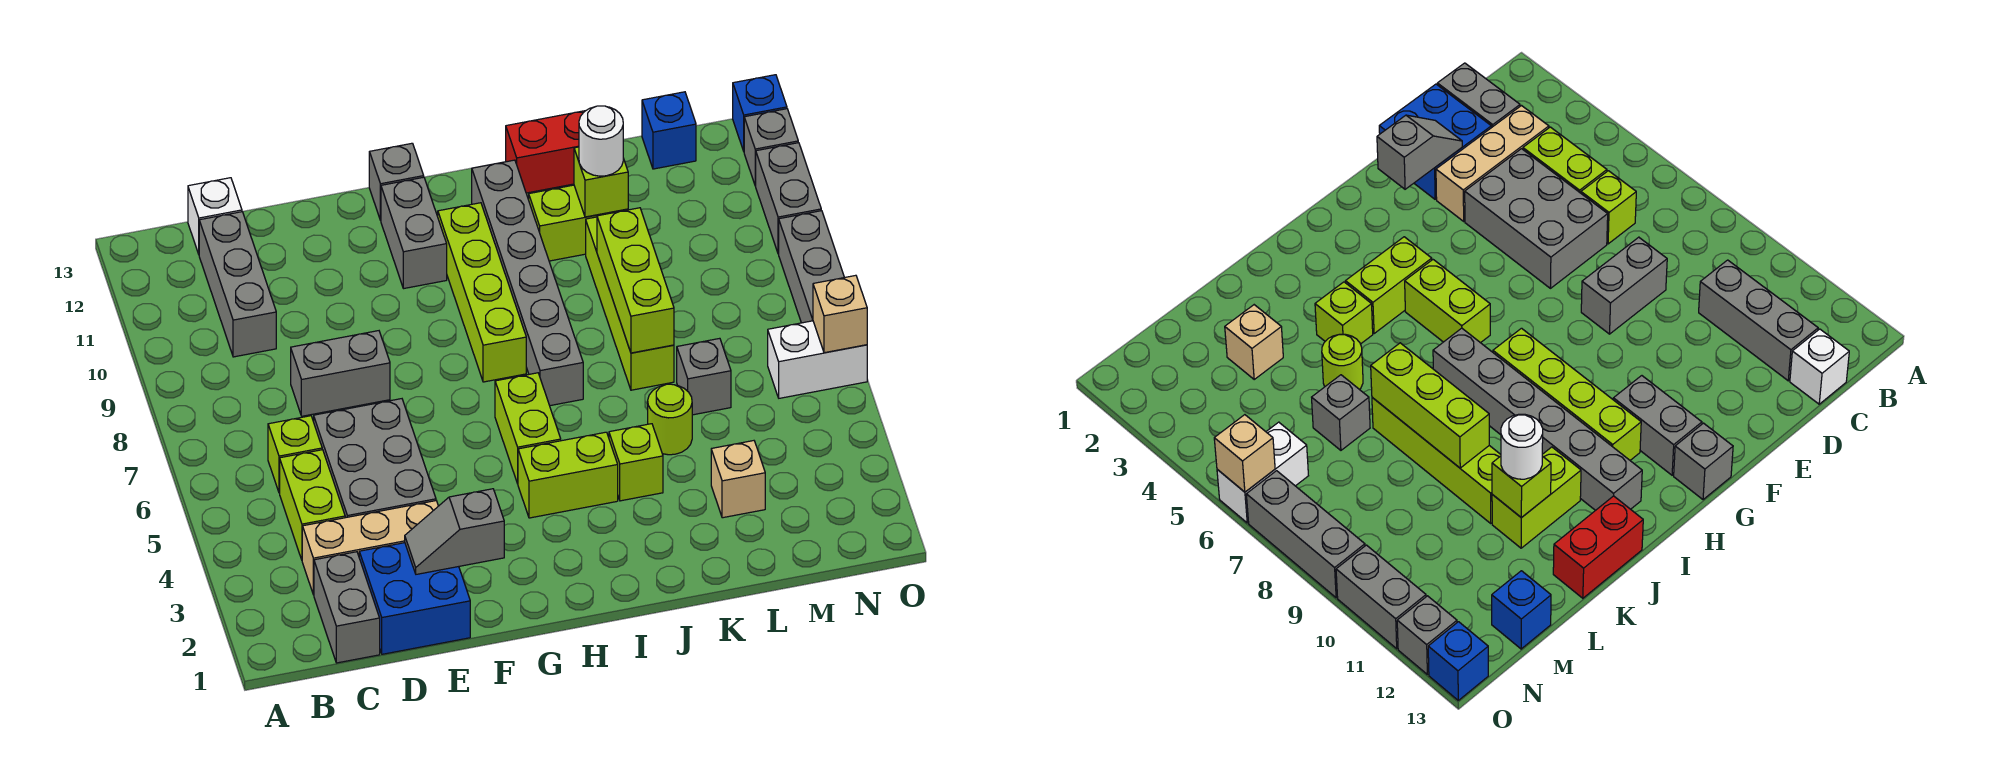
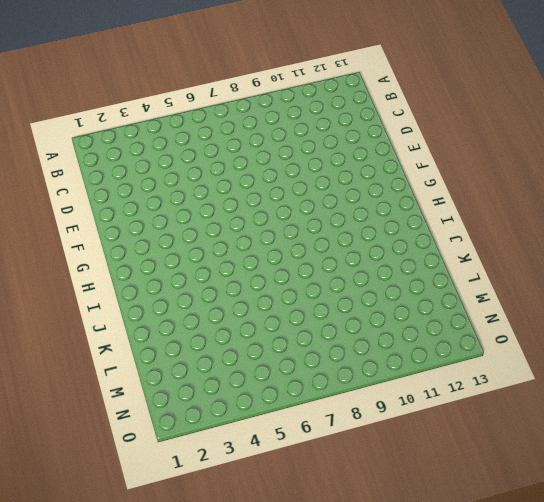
none -> grey brick C1:C2 level 1
none -> tan brick C3:E3 level 1
none -> lime brick C4:C5 level 1
none -> lime brick C6 level 1

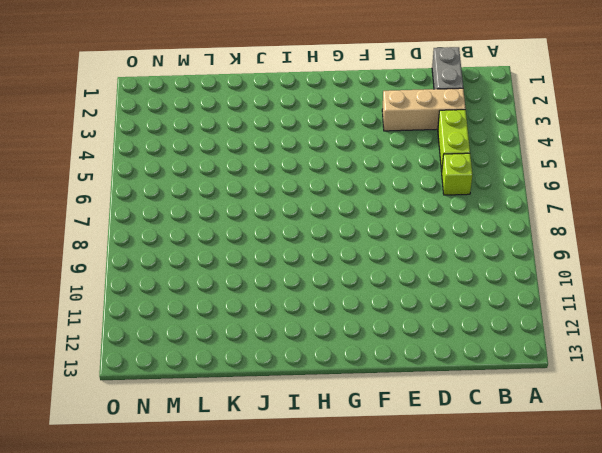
none -> grey brick C10:C12 level 1
none -> white brick C13 level 1
none -> blue brick D1:E2 level 1
none -> grey brick D4:E6 level 1

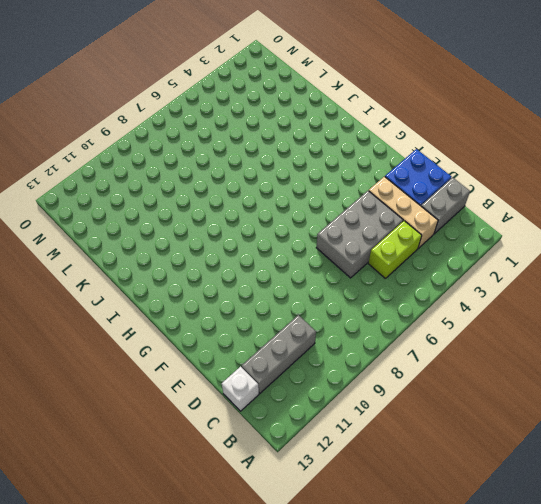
none -> lime brick C6 level 1
none -> grey brick D8:E8 level 1
none -> grey brick G11:G12 level 1
none -> grey brick G13 level 1

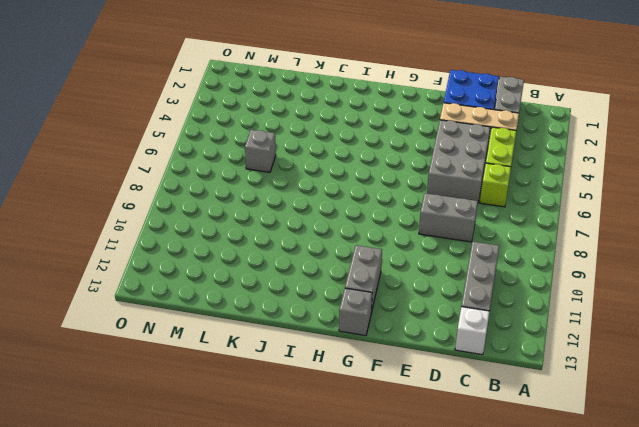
none -> lime brick H4:I4 level 1
none -> lime brick H5:H6 level 1
none -> lime brick H8:H11 level 1
none -> grey brick I7:I12 level 1

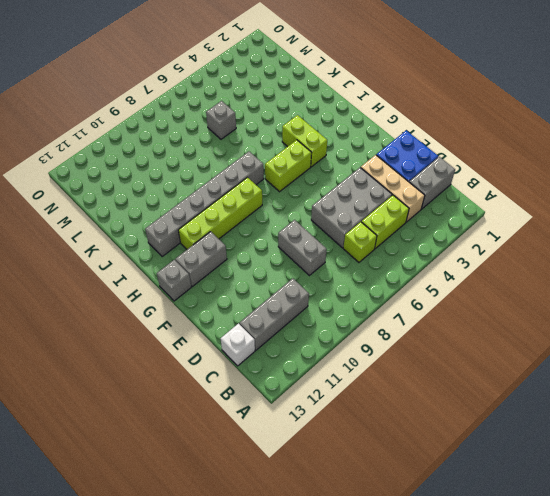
none -> lime brick J4 level 1
none -> lime brick J11:K11 level 1
none -> red brick J13:K13 level 1
none -> lime round brick K5 level 1

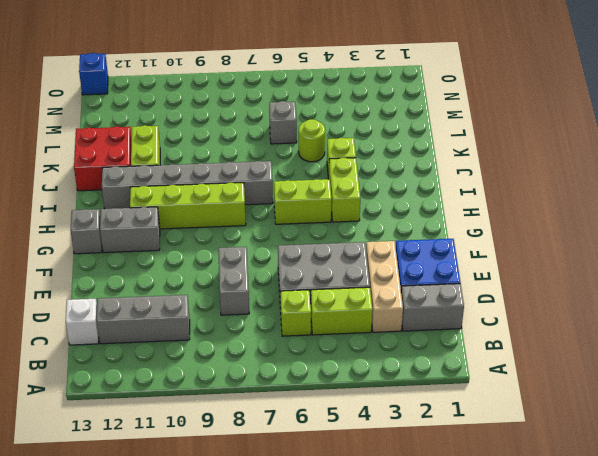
red brick J12:K13 level 1 -> red brick J13:K13 level 1
none -> lime brick K7:K10 level 1
none -> tan brick L3 level 1
none -> blue brick M13 level 1
none -> white brick N6:O6 level 1

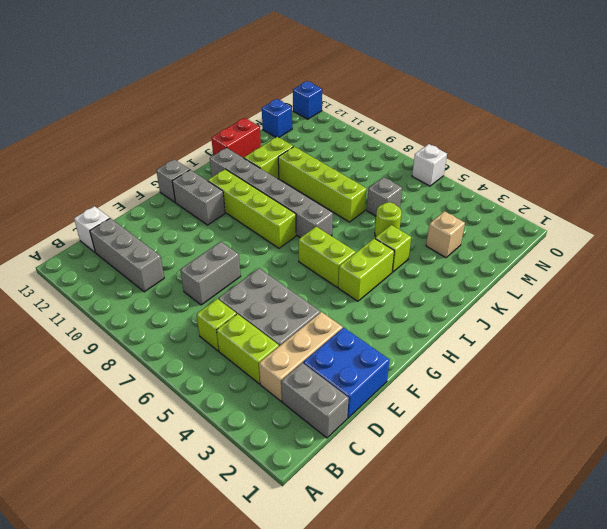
white brick O6 level 1 -> white brick N6:O6 level 1
none -> grey brick O7:O9 level 1
none -> grey brick O10:O11 level 1
none -> grey brick O12 level 1
none -> grey slope E2:F2 level 2 top F

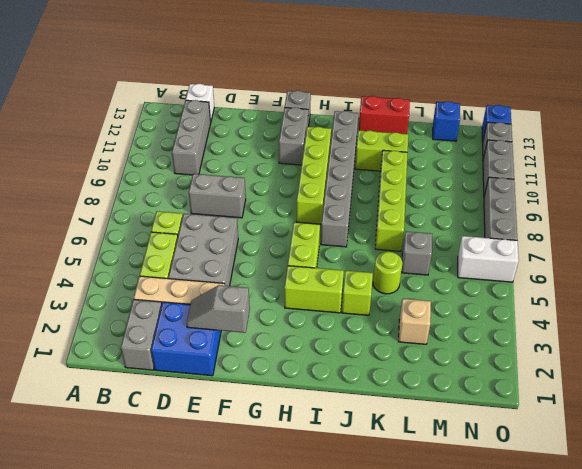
none -> lime brick K7:K9 level 2
none -> lime brick K11 level 2
none -> tan brick O6 level 2
none -> white round brick K11 level 3

